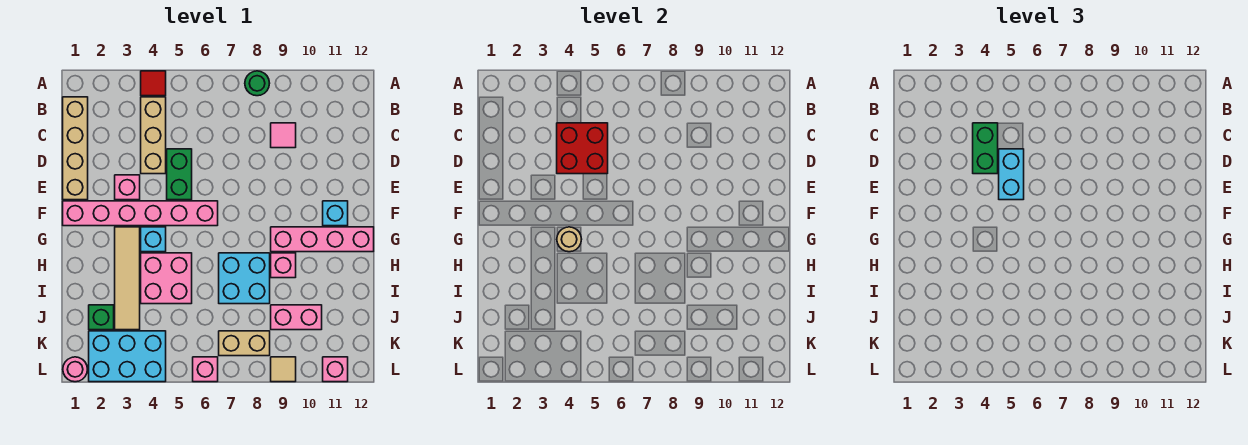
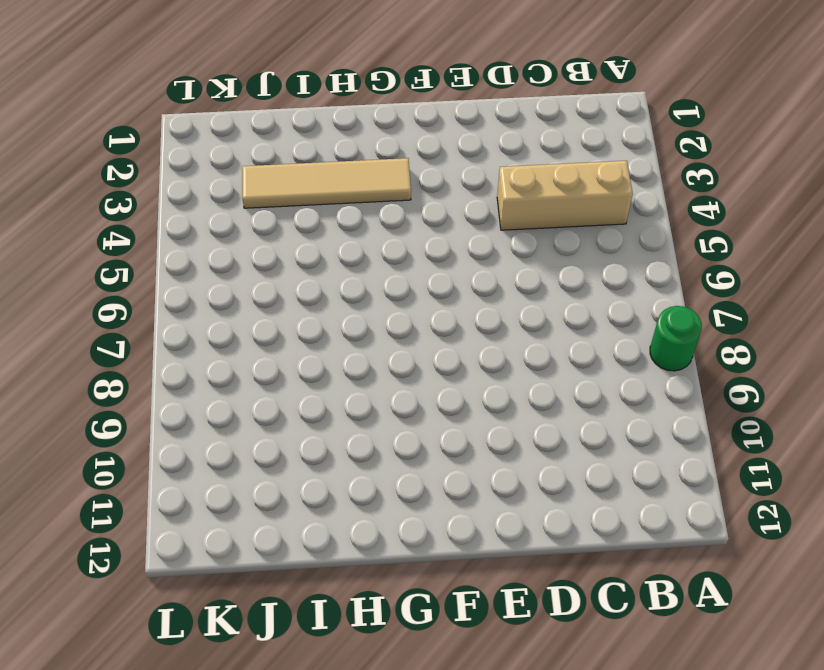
none -> red tile A4 level 1
none -> tan brick B1:E1 level 1
none -> pink tile C9 level 1

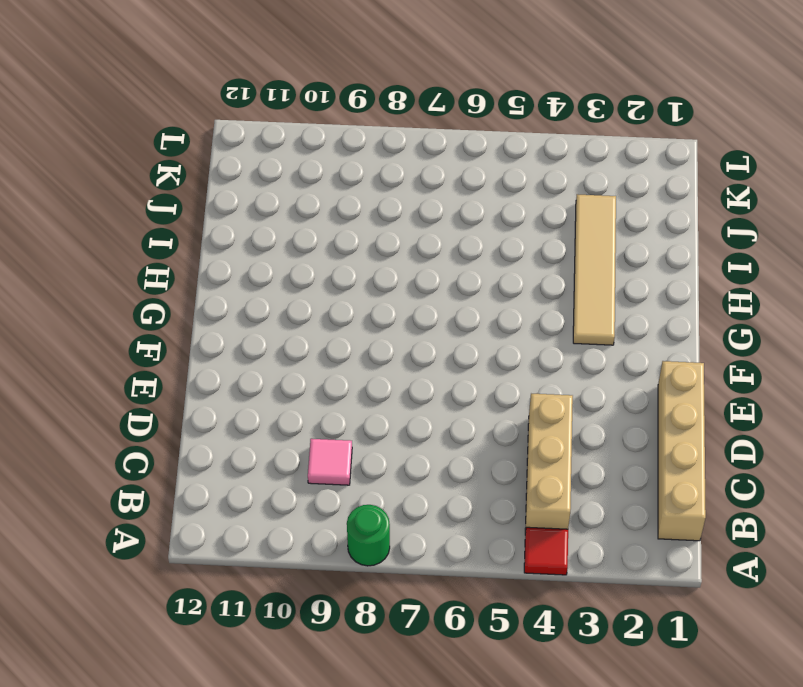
none -> green brick D5:E5 level 1
none -> pink brick E3 level 1
none -> pink brick F1:F6 level 1

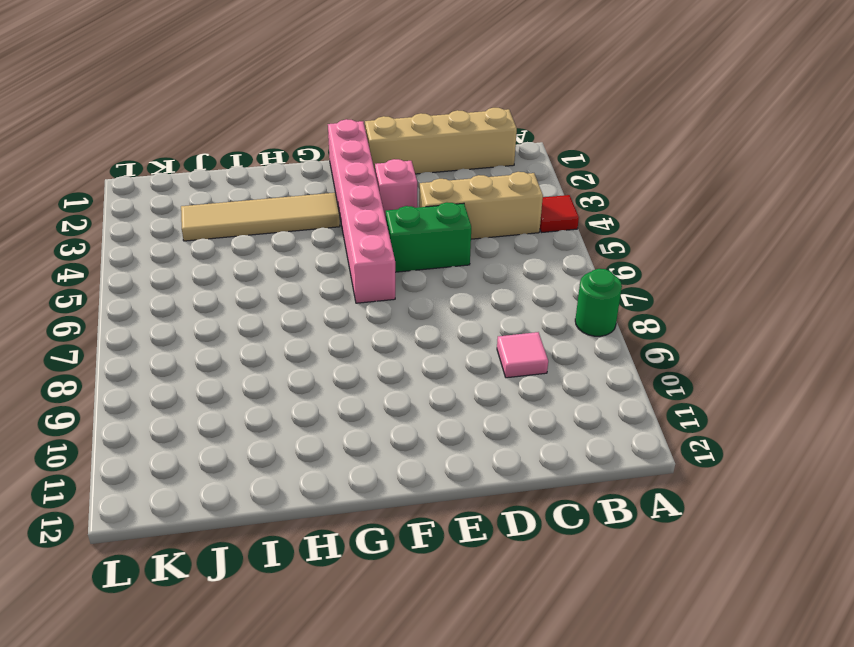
none -> cyan brick F11 level 1
none -> cyan brick G4 level 1
none -> pink brick G9:G12 level 1

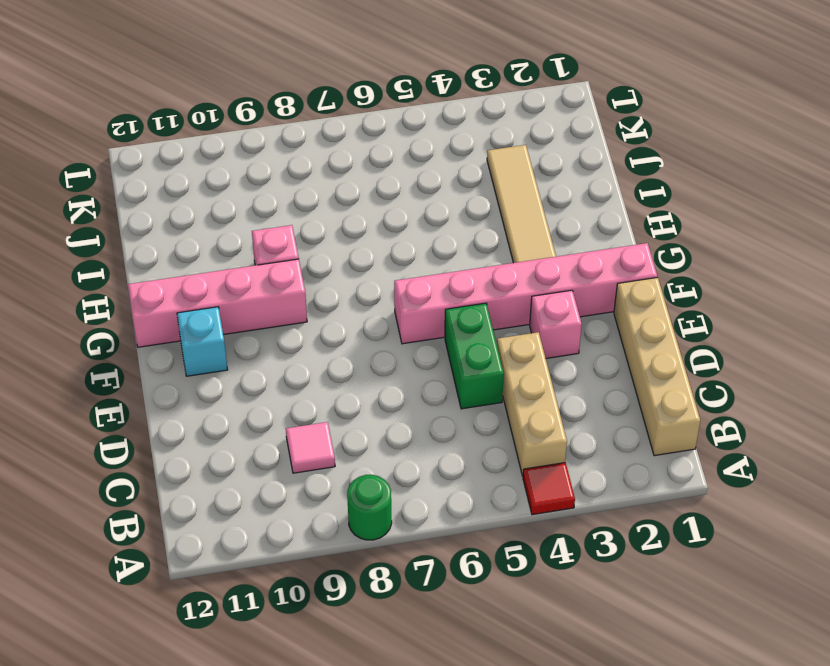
none -> cyan brick G4 level 1
none -> pink brick H4:I5 level 1
none -> cyan brick H7:I8 level 1

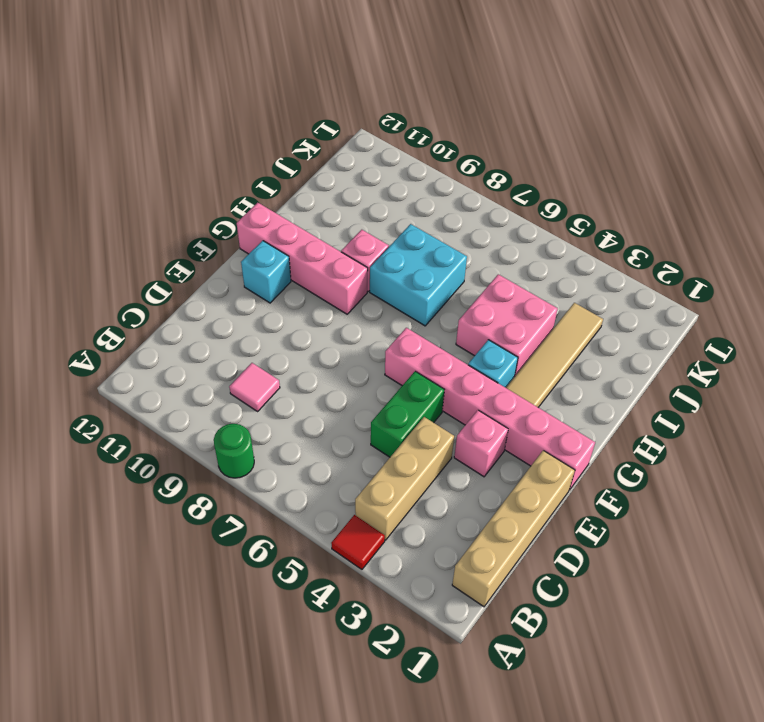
none -> green brick J2 level 1
none -> pink brick J9:J10 level 1
none -> cyan brick K2:L4 level 1

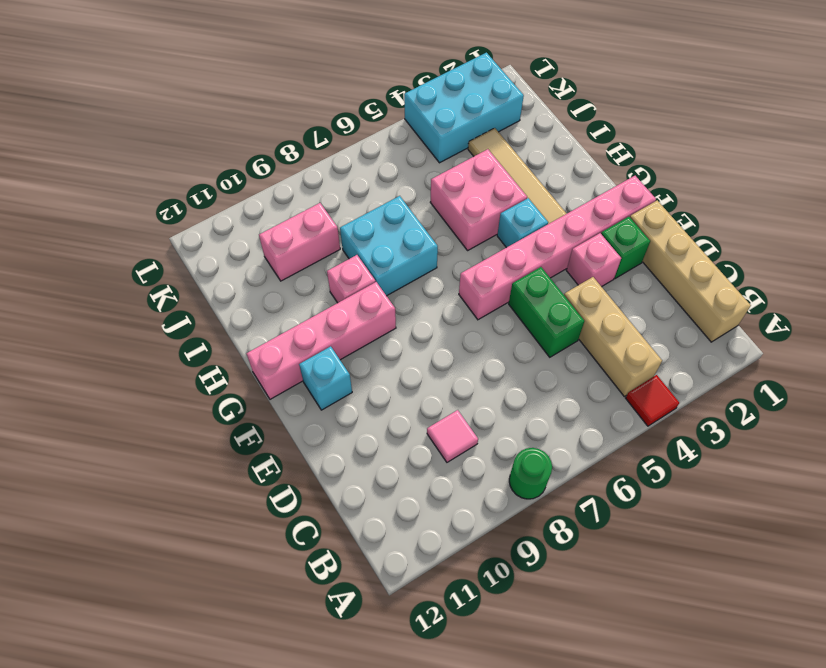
green brick E2 level 1 -> green brick J2 level 1
none -> tan brick K7:K8 level 1
none -> pink round brick L1 level 1
none -> pink brick L6 level 1

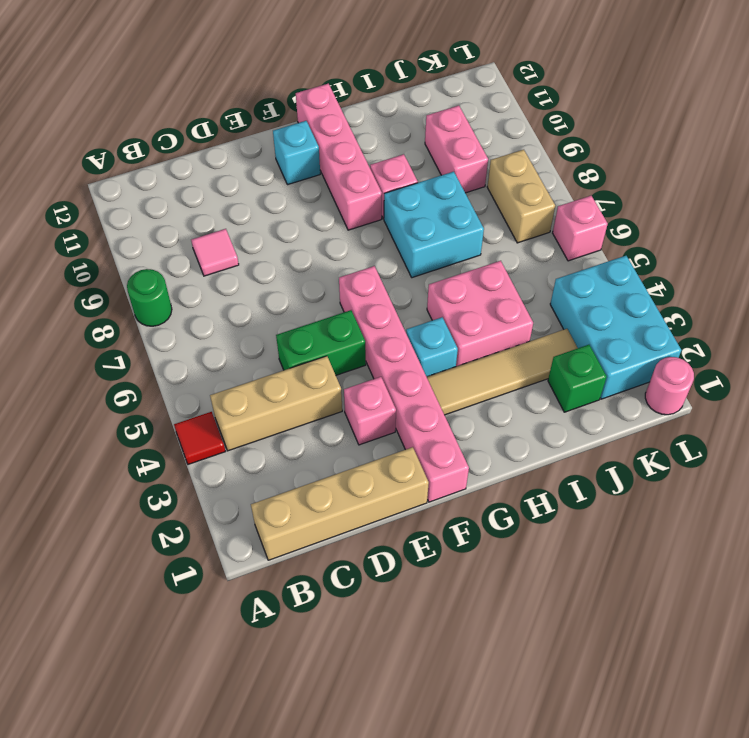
none -> tan tile L9 level 1
none -> pink brick L11 level 1
none -> red brick C4:D5 level 2

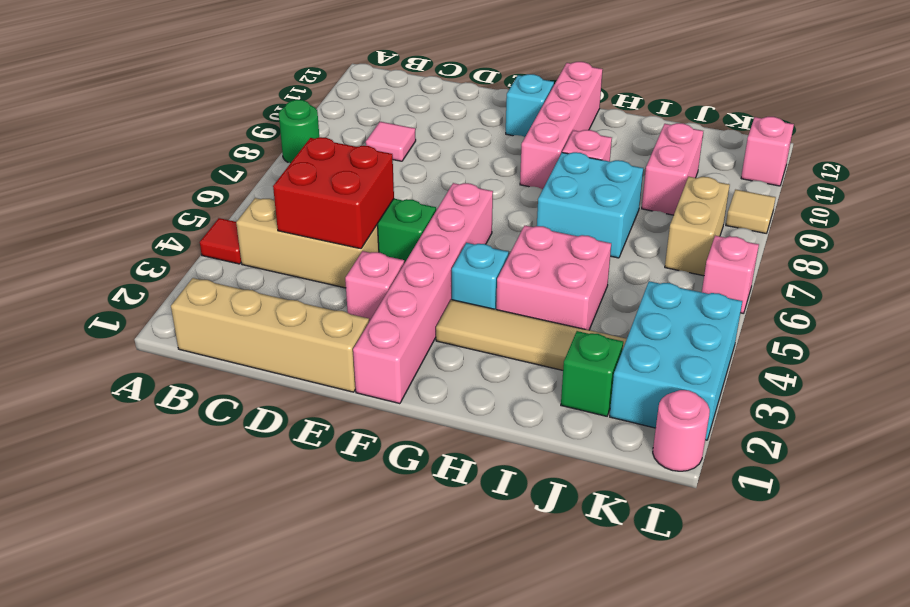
none -> tan round brick G4 level 2
none -> green brick C4:D4 level 3
none -> cyan brick D5:E5 level 3

